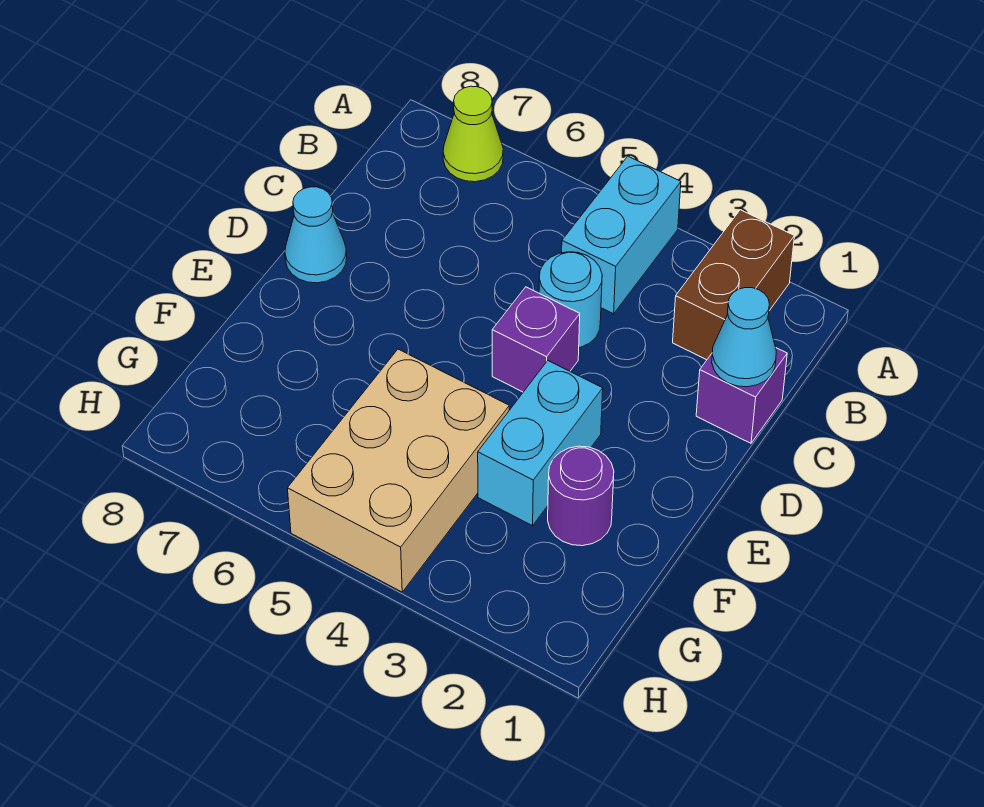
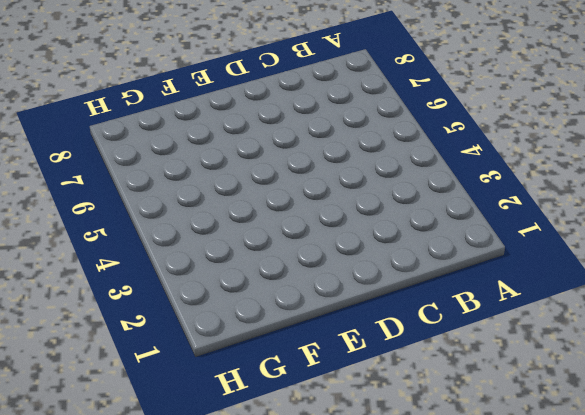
none -> brown brick A2:B2 level 1
none -> cyan brick A4:B4 level 1

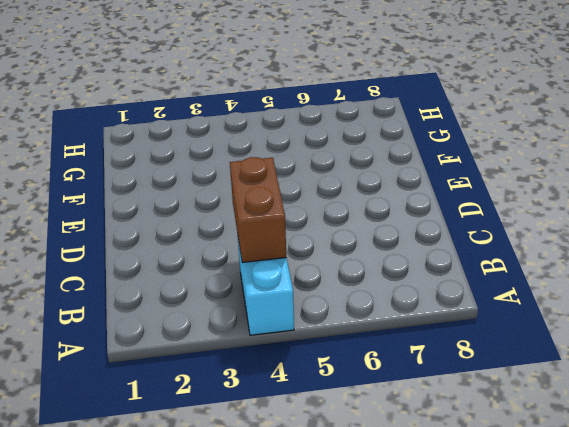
brown brick B4:C4 level 2 -> brown brick A2:B2 level 1
none -> lime cone A7 level 1
none -> purple brick C1 level 1

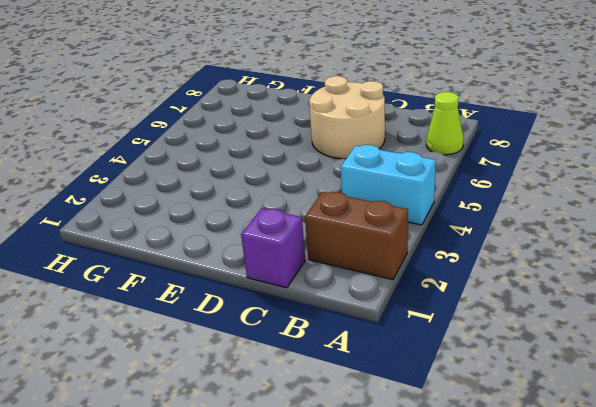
tan round brick C6:D7 level 1 -> none
none -> cyan round brick C4 level 1
none -> purple brick D4 level 1

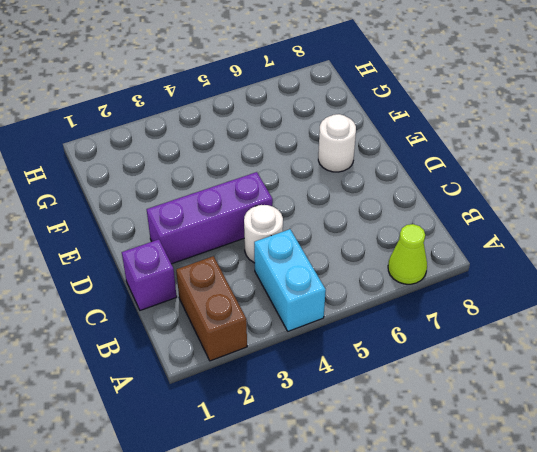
white round brick C4 level 1 -> cyan round brick C4 level 1
purple brick D2:D4 level 1 -> purple brick D4 level 1
white round brick E7 level 1 -> none
none -> cyan cone D8 level 1
none -> cyan brick E3:F3 level 1

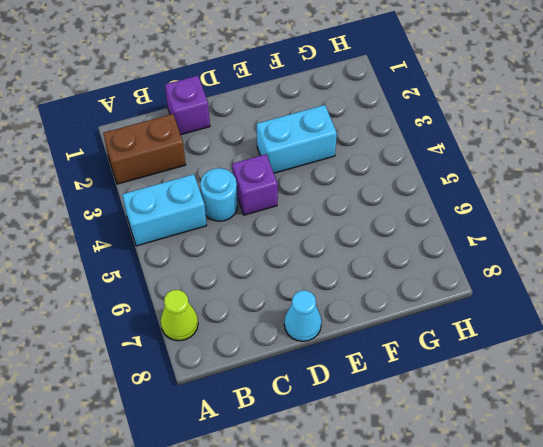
none -> purple round brick F2 level 1
none -> tan brick F4:H5 level 1

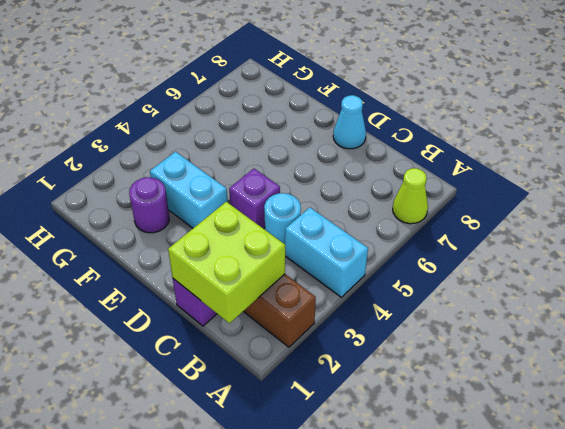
lime brick B1:C2 level 2 -> cyan cone C1 level 2
none -> tan brick F4:H5 level 1

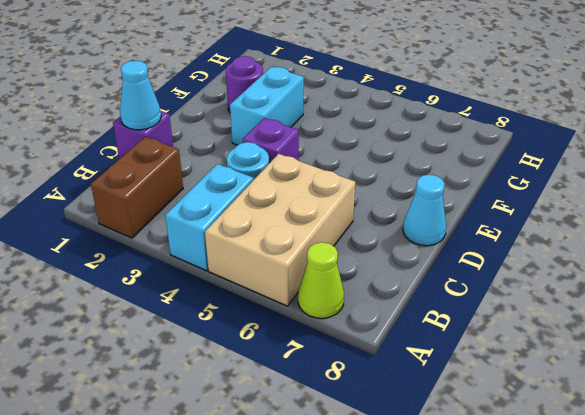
tan brick A5:C6 level 1 -> tan brick F4:H5 level 1

